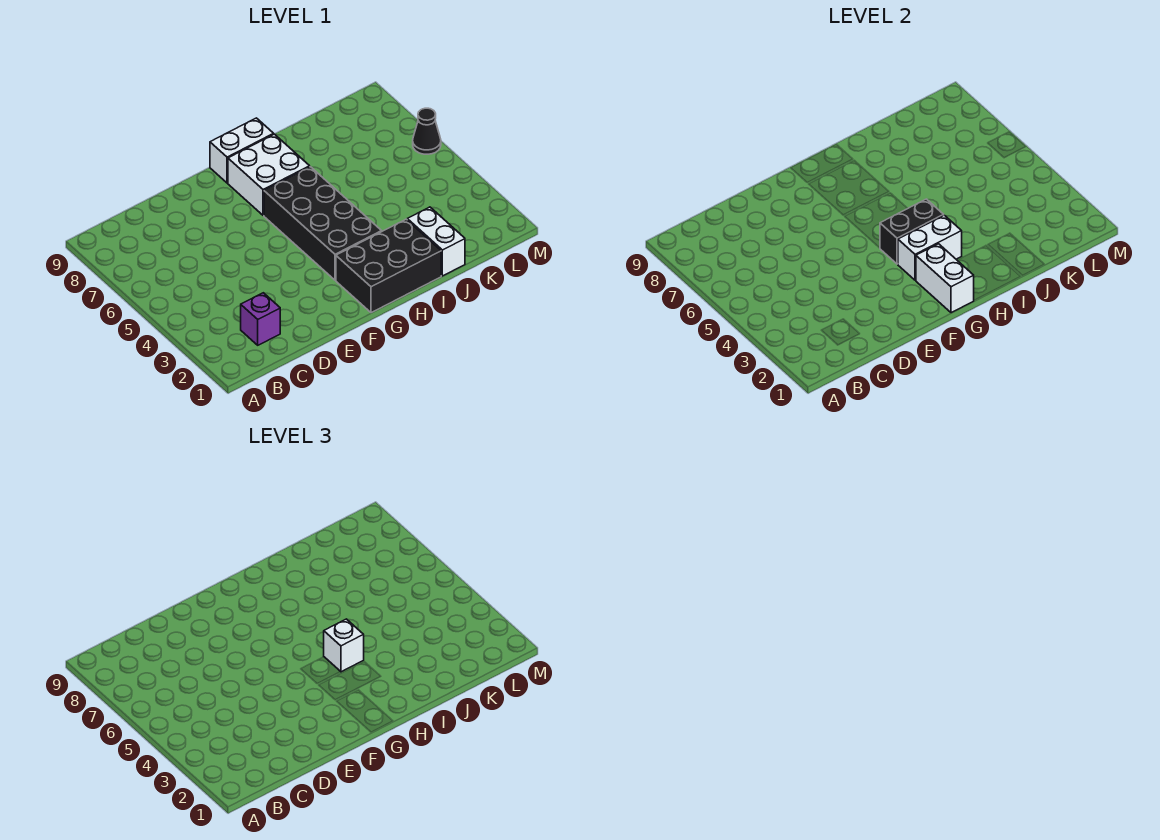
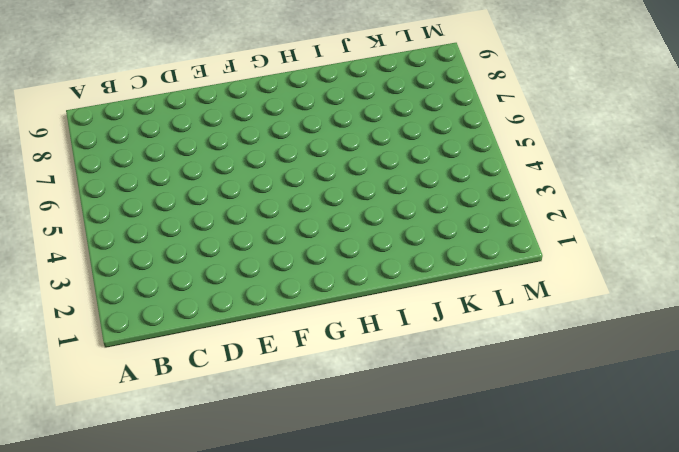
none -> purple brick C2 level 1
none -> black brick G1:I2 level 1

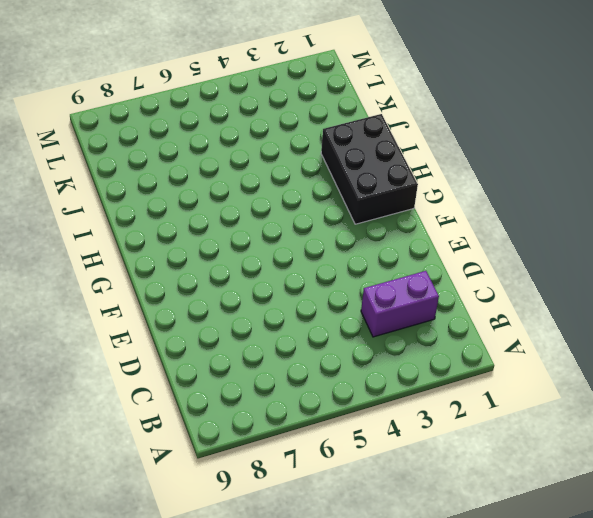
purple brick C2:C3 level 1 -> purple brick C2 level 1
none -> black brick G3:H6 level 1
none -> white brick G7:H8 level 1

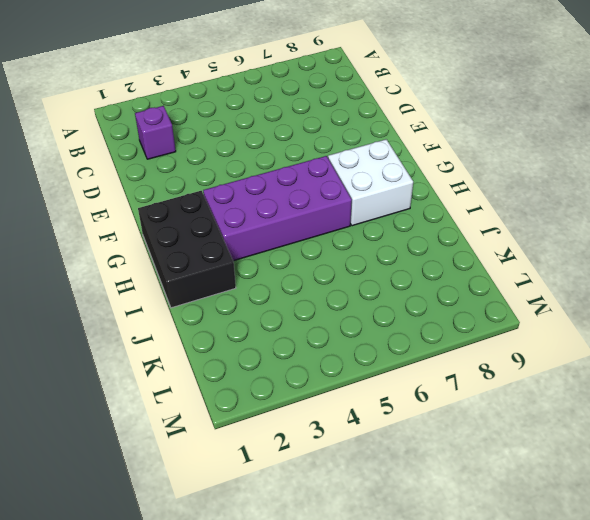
purple brick G3:H6 level 1 -> black brick G3:H6 level 1
none -> white brick G9:H9 level 1
none -> white brick J1:J2 level 1

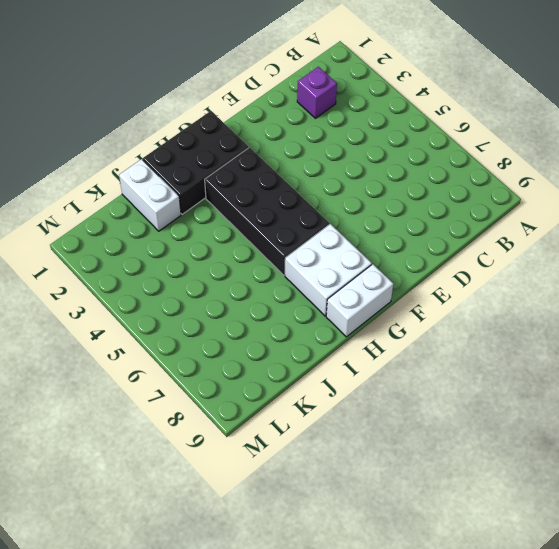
none -> black cone M6 level 1
none -> white brick G1:G2 level 2

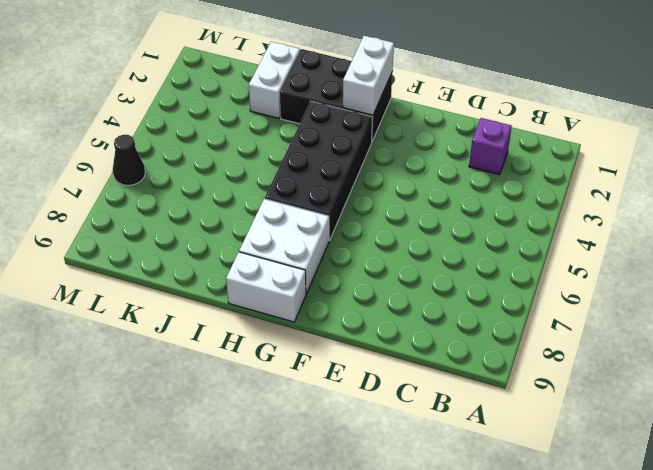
none -> white brick G3:H3 level 2
none -> black brick G4:H4 level 2

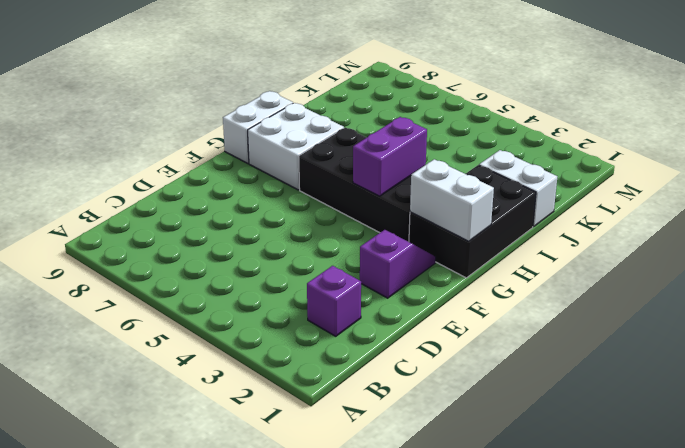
purple slope E2:F2 level 1 top E -> none
purple brick G4:H4 level 2 -> black brick G4:H4 level 2
none -> black cone M6 level 1
none -> white brick G3:H3 level 2

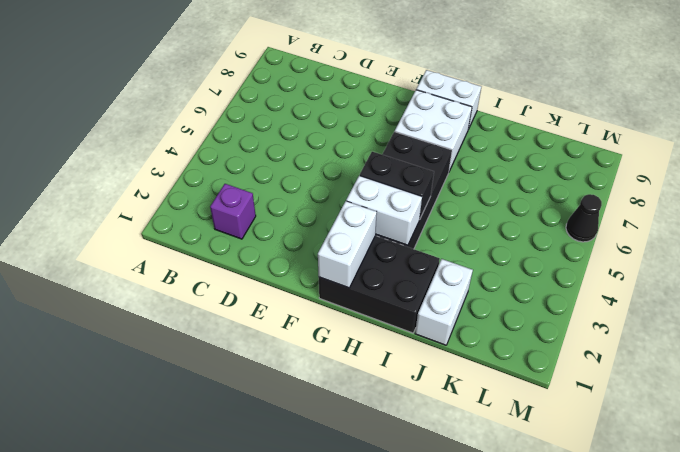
none -> white brick H4 level 3

